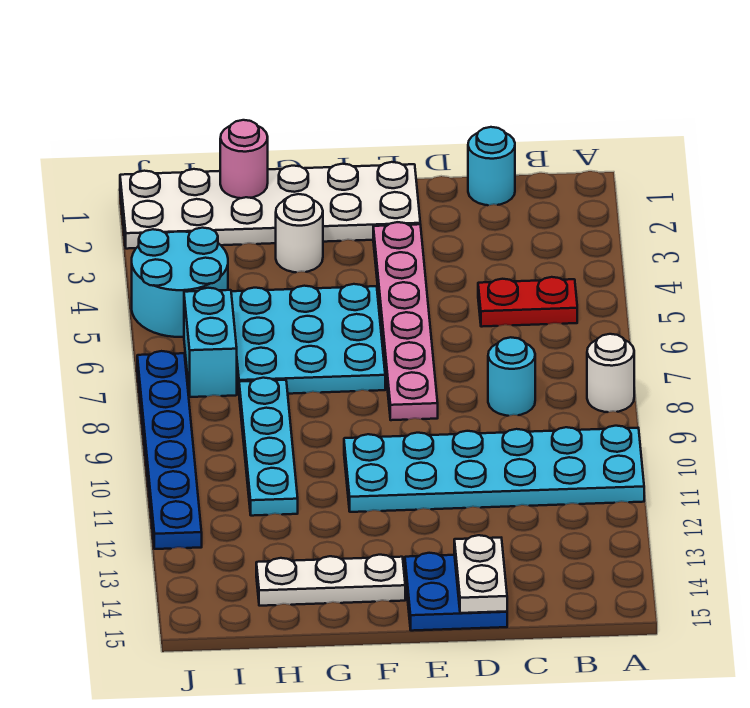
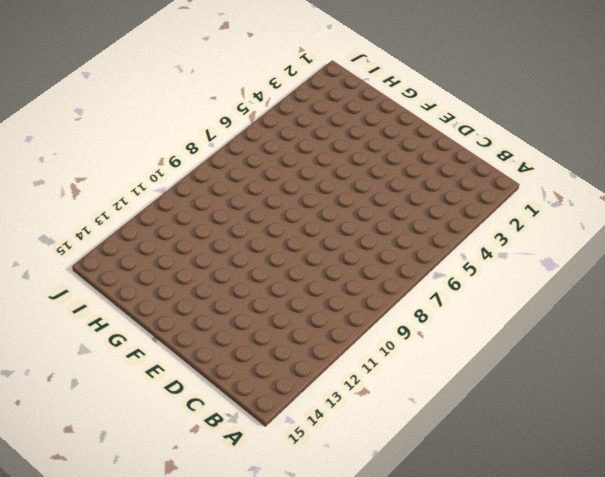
none -> white round brick A8 level 1
none -> cyan plate A10:F11 level 1
none -> red plate B5:C5 level 1

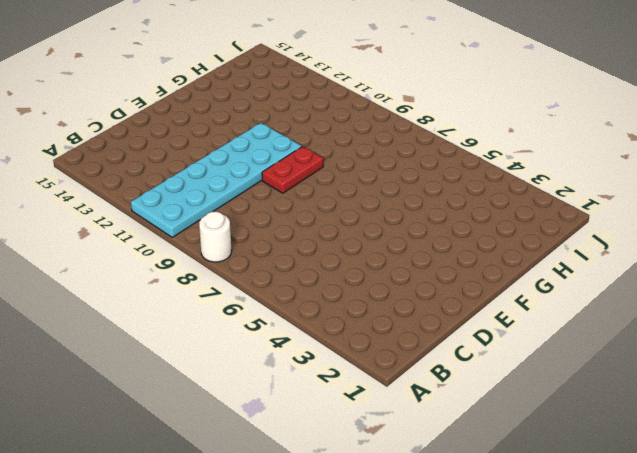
red plate E9:F9 level 1 -> red plate B5:C5 level 1
none -> cyan round brick C1 level 1
none -> cyan round brick C8 level 1
none -> blue plate D14:E15 level 1

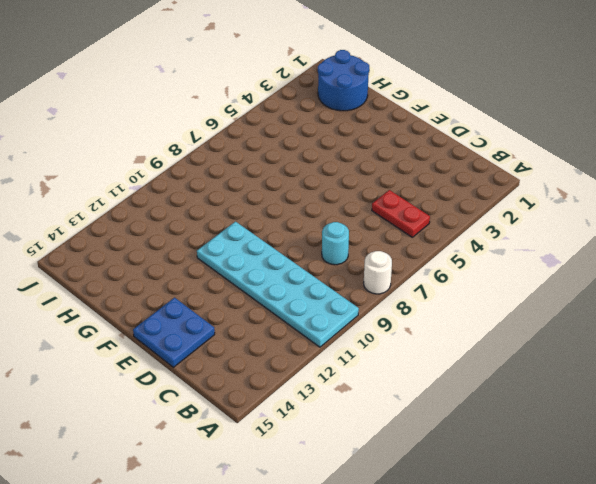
blue round brick H1:I2 level 1 -> white plate E1:J2 level 1
none -> cyan round brick C1 level 1
none -> pink plate E3:E8 level 1
none -> cyan plate F5:H7 level 1

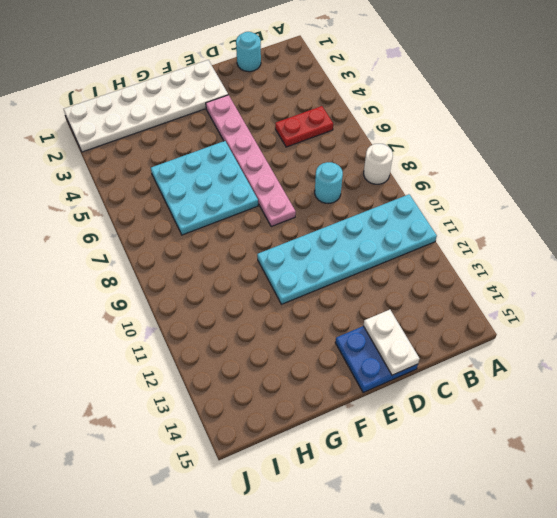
none -> white plate F14:H14 level 1
none -> white round brick G3 level 1
none -> cyan plate H8:H11 level 1

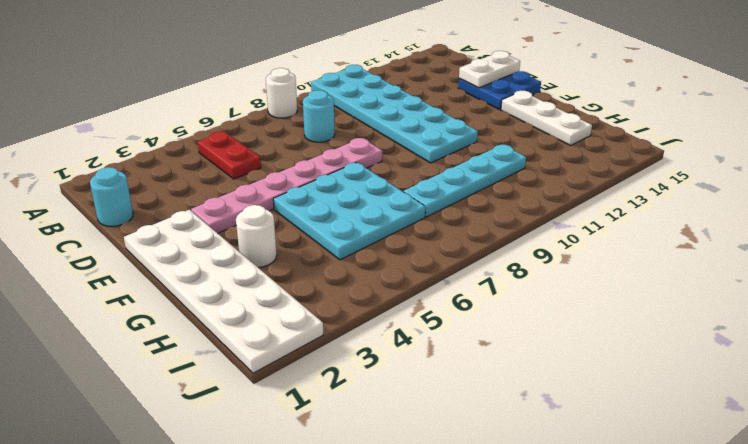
none -> cyan round brick I4:J5 level 1
none -> cyan brick I6:I7 level 1
none -> blue plate J7:J12 level 1

